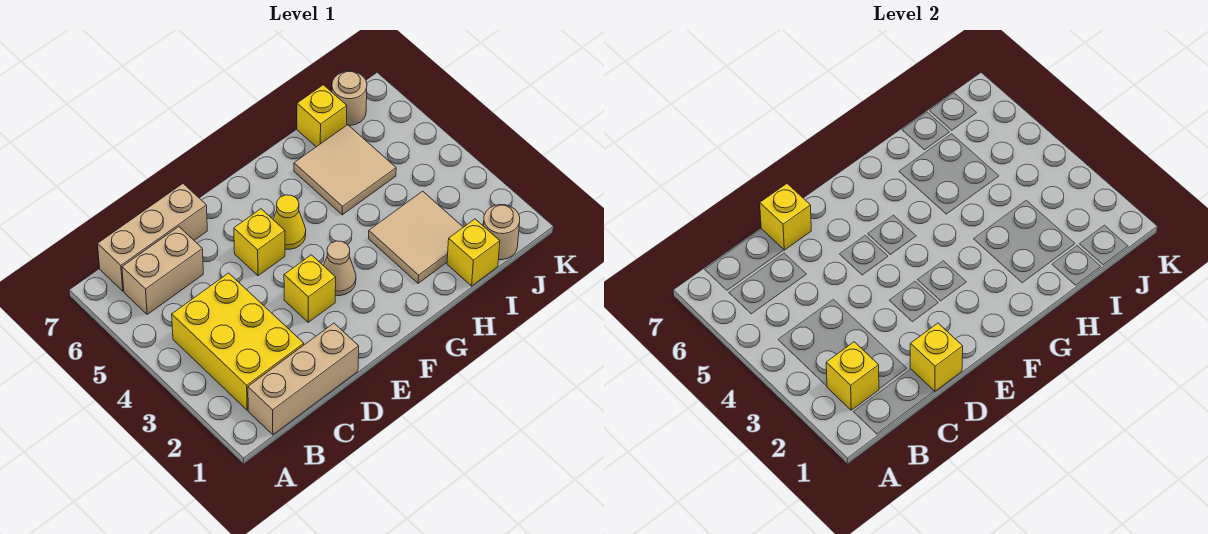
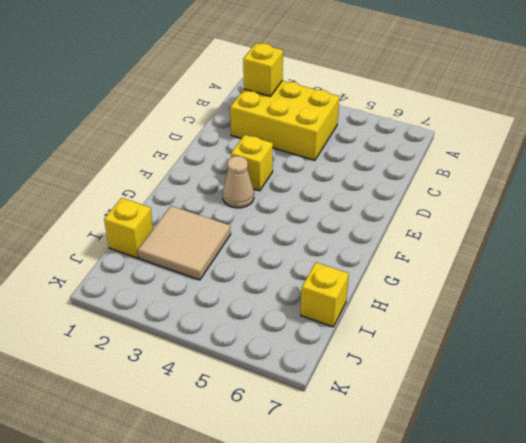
none -> tan brick B1:D1 level 1
none -> tan brick B6:C6 level 1
none -> tan brick B7:D7 level 1

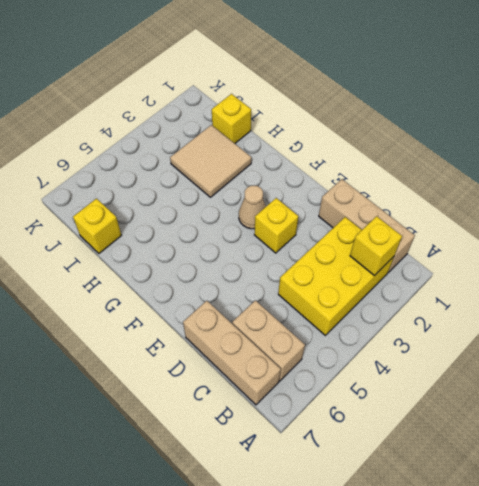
none -> yellow brick E5 level 1
none -> yellow cone F5 level 1
none -> tan tile H5:I6 level 1

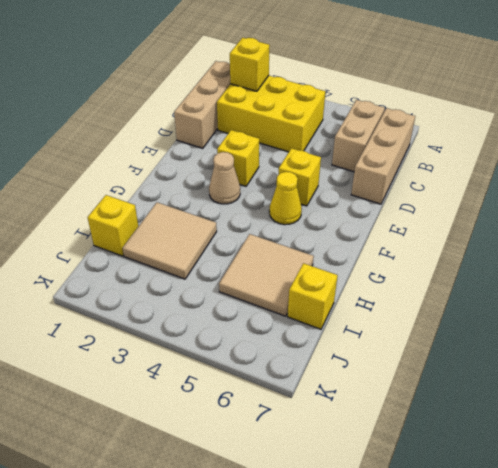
none -> tan round brick J1 level 1
none -> tan round brick J7 level 1
none -> yellow brick D1 level 2

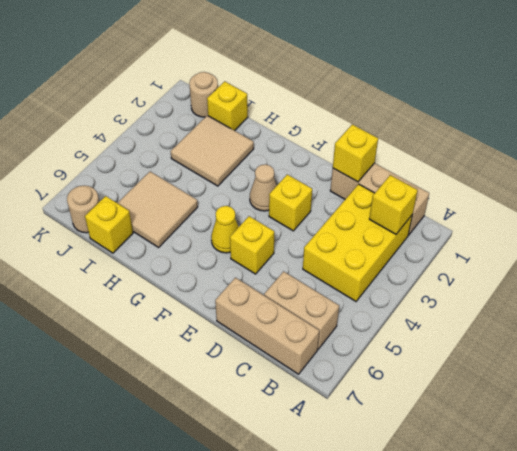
none -> yellow brick D7 level 2

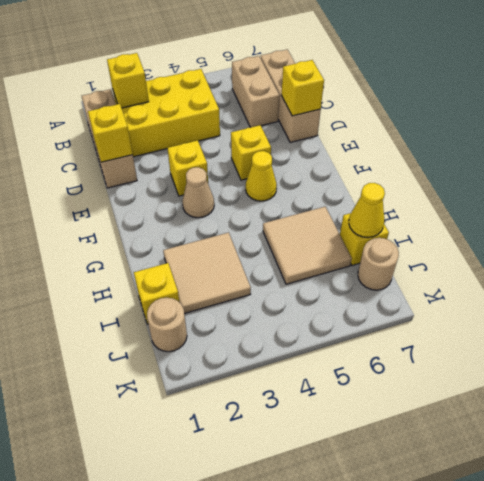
yellow cone I7 level 2 -> none

